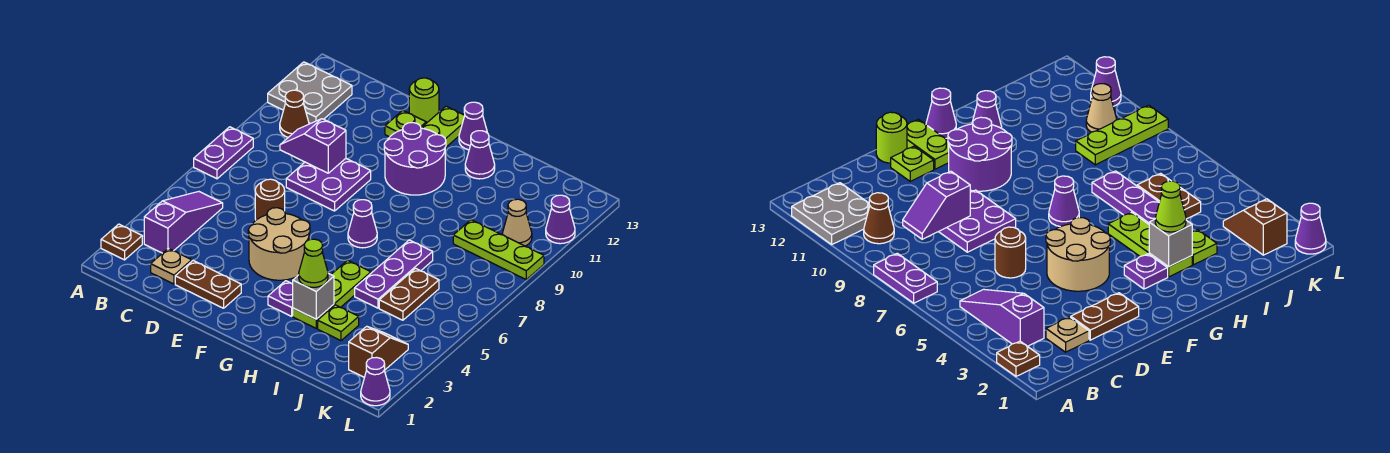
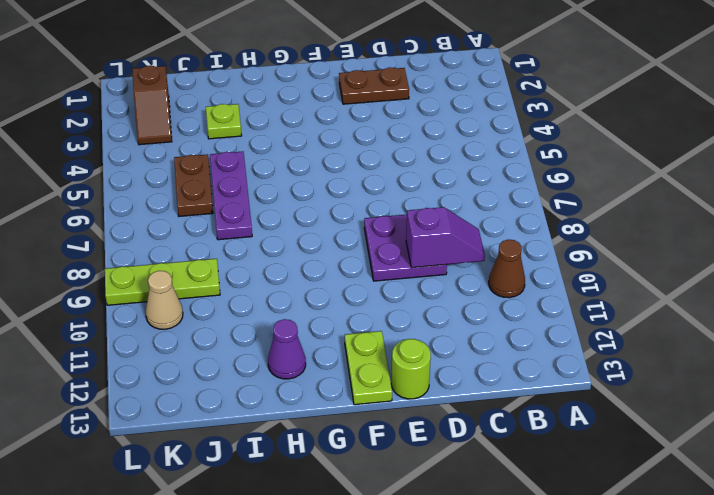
none -> brown plate A2 level 1
none -> purple plate A7:A8 level 1
none -> grey plate A11:B12 level 1
none -> purple slope B3:B5 level 1 top 3

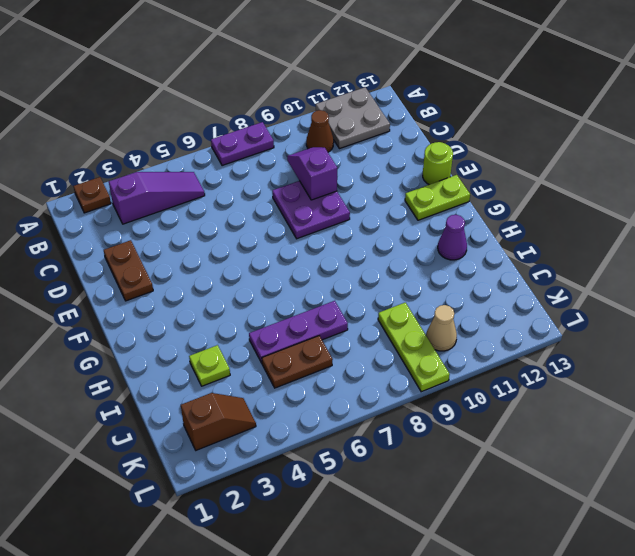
none -> tan plate C2 level 1
none -> brown round brick D6 level 1
none -> tan round brick E4:F5 level 1
none -> lime plate E12 level 1

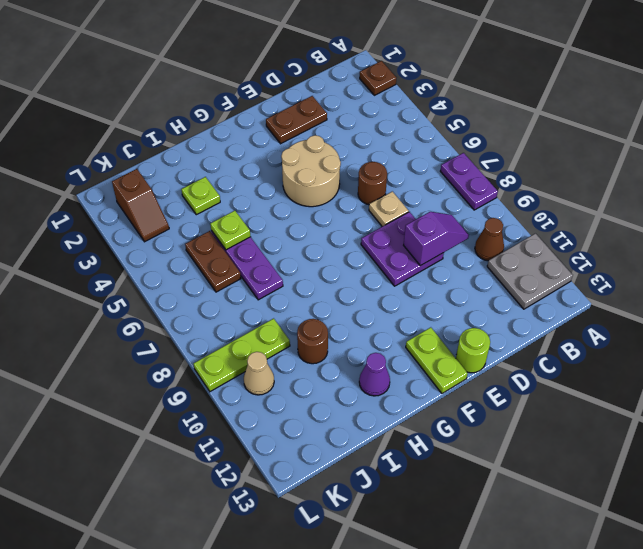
tan plate D7 level 1 -> tan plate C2 level 1
lime plate I5 level 2 -> lime plate E12 level 1
brown round brick I10 level 1 -> none
none -> purple slope B3:B5 level 1 top 3
none -> purple round brick F10:G11 level 1
none -> purple plate G3 level 1
none -> purple cone G7 level 1

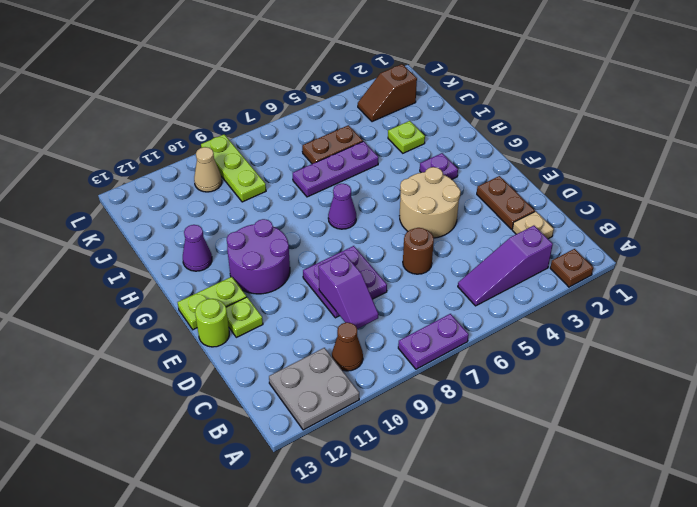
none -> purple cone G13 level 1
none -> lime plate H3:H5 level 1
none -> purple cone L1 level 1
none -> purple cone L11 level 1

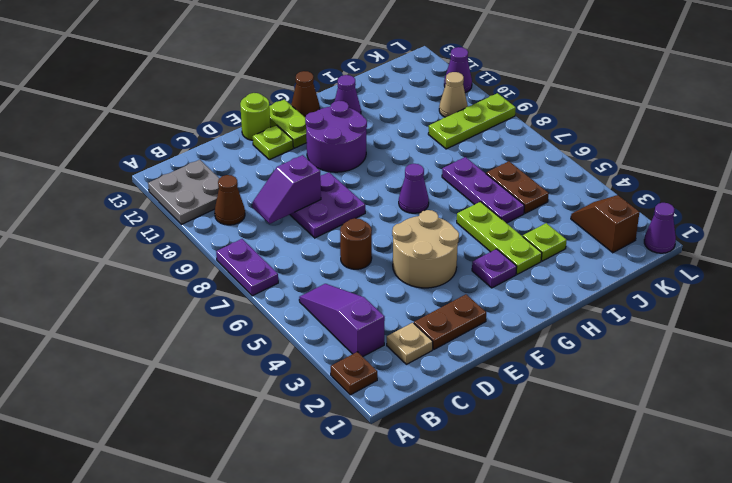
brown cone G13 level 1 -> purple cone G13 level 1
none -> grey brick H3 level 2
none -> lime cone H3 level 3

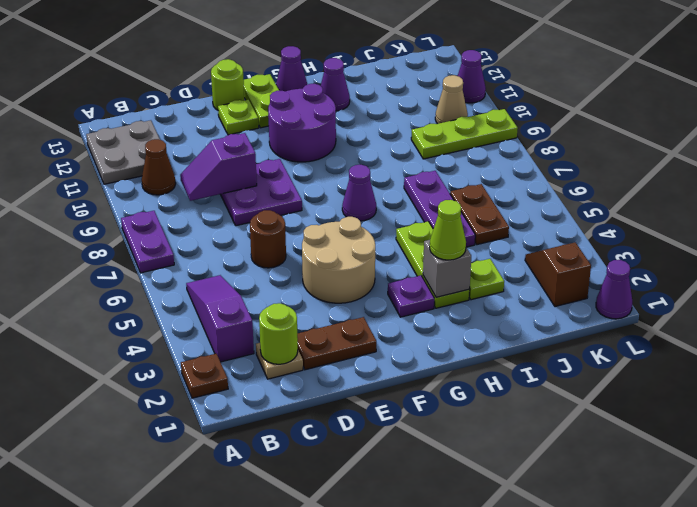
lime round brick C2 level 2 -> none

